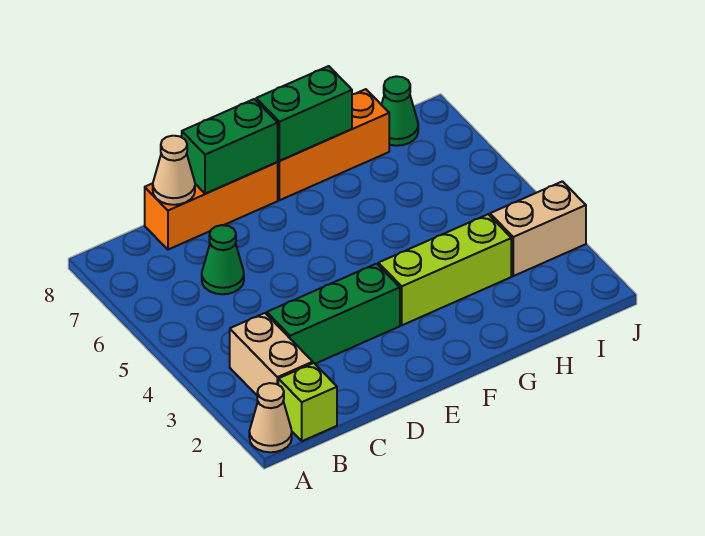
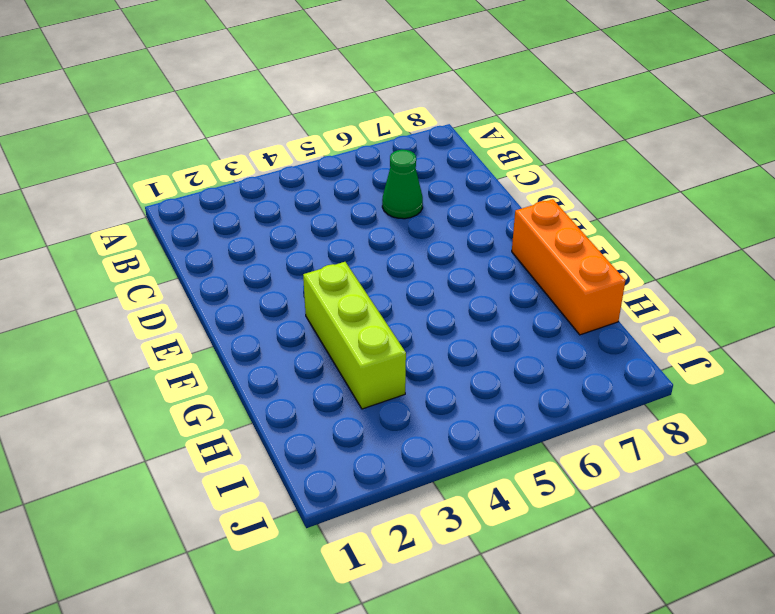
none -> tan cone A1 level 1
none -> lime brick B1 level 1
none -> tan brick B2:B3 level 1

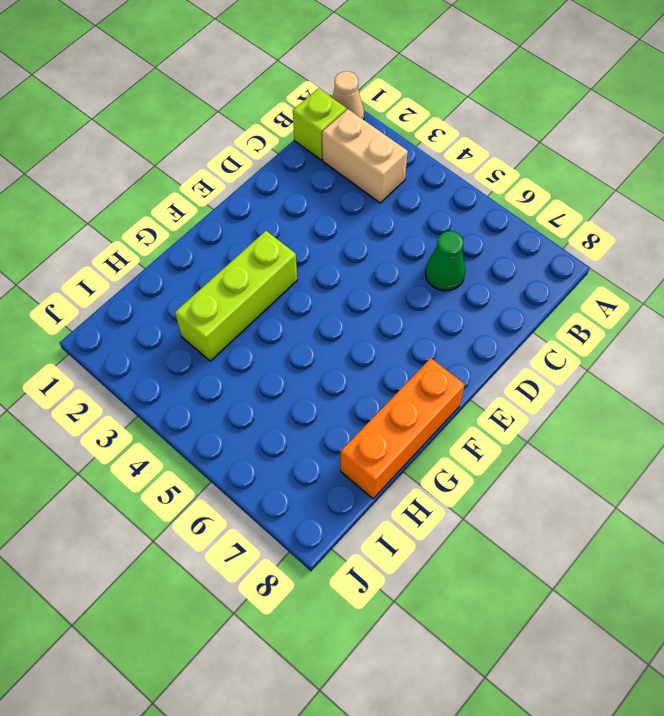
none -> green brick C3:E3 level 1
none -> orange brick C8:E8 level 1
none -> tan brick I3:J3 level 1

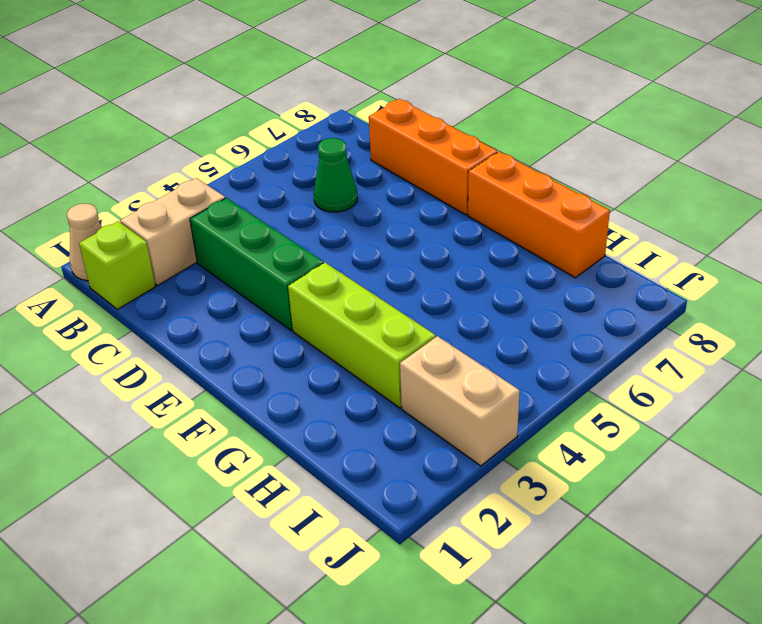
none -> green cone I8 level 1
none -> tan cone C8 level 2
none -> green brick D8:E8 level 2

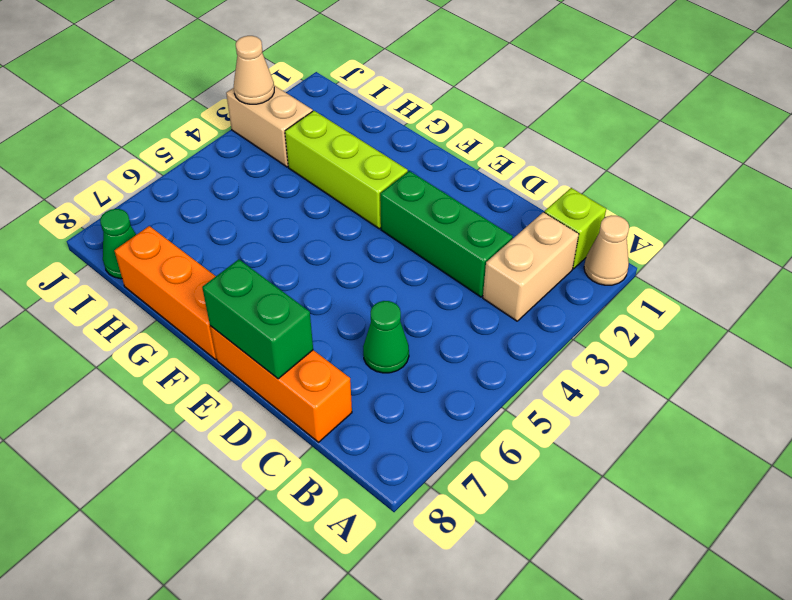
tan cone J3 level 2 -> tan cone C8 level 2
none -> green brick F8:G8 level 2

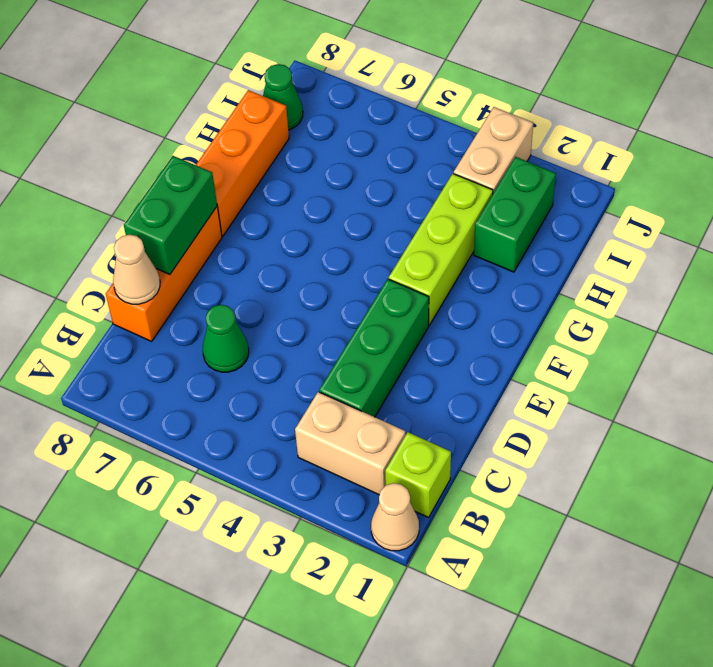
green brick H2:I2 level 1 -> green brick F8:G8 level 2

